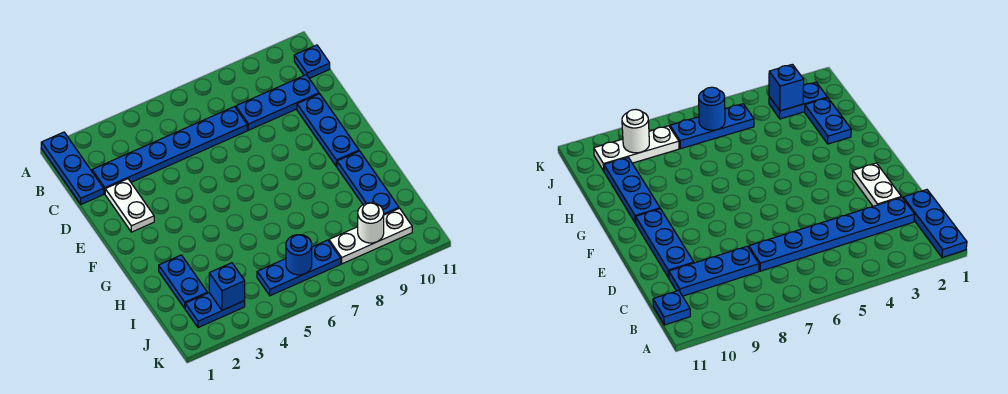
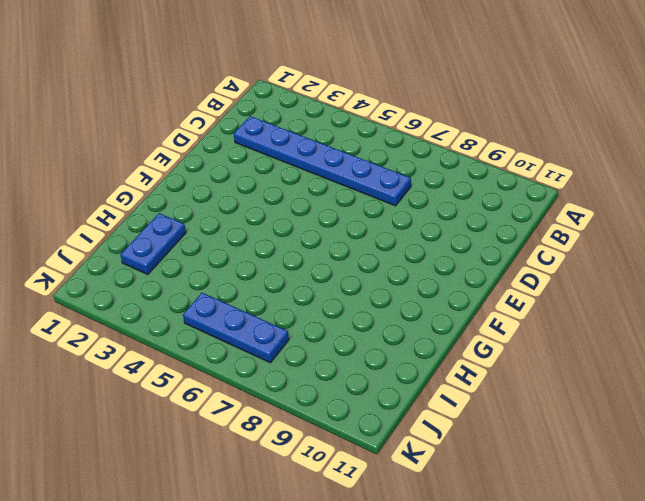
none -> blue plate A1:C1 level 1
none -> blue plate B11 level 1
none -> blue plate C8:C10 level 1

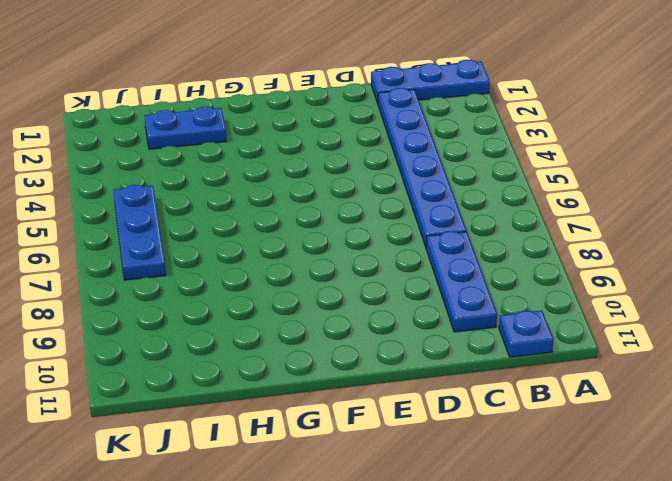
none -> white plate D2:E2 level 1
none -> blue plate D10:F10 level 1
none -> blue plate G10:I10 level 1

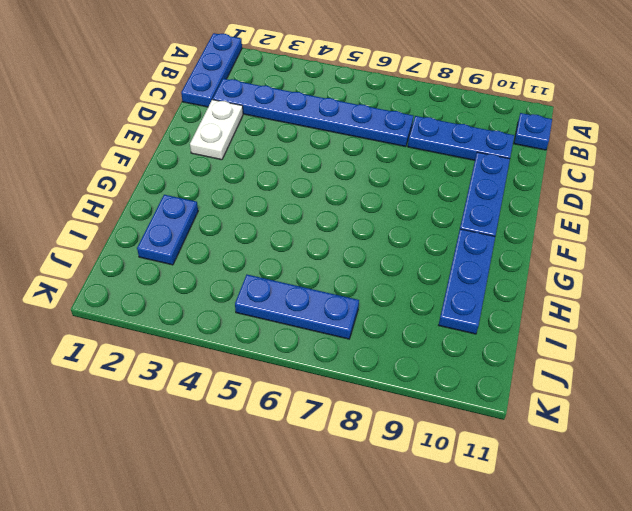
none -> blue plate J2:J3 level 1
none -> white plate J8:J10 level 1
none -> blue brick J3 level 2

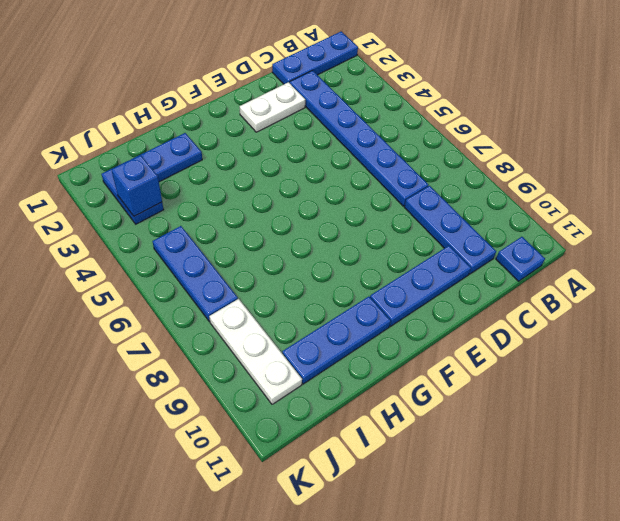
none -> blue round brick J6 level 2
none -> white round brick J9 level 2

